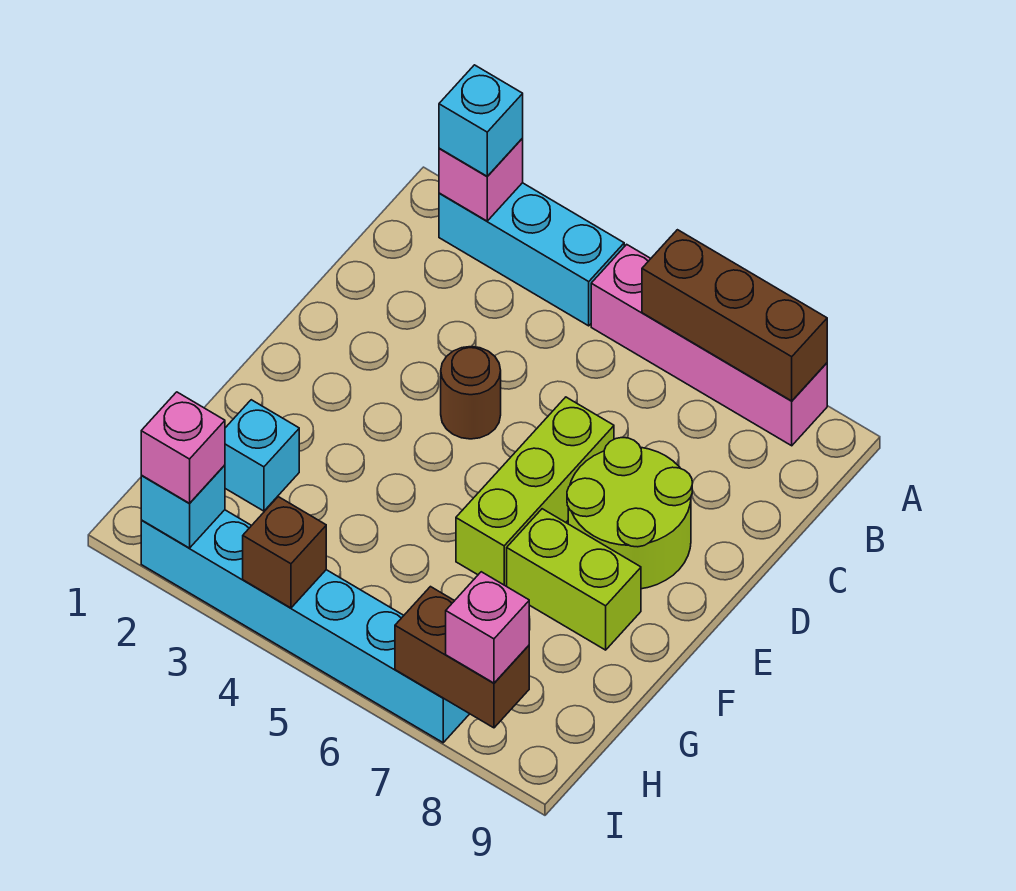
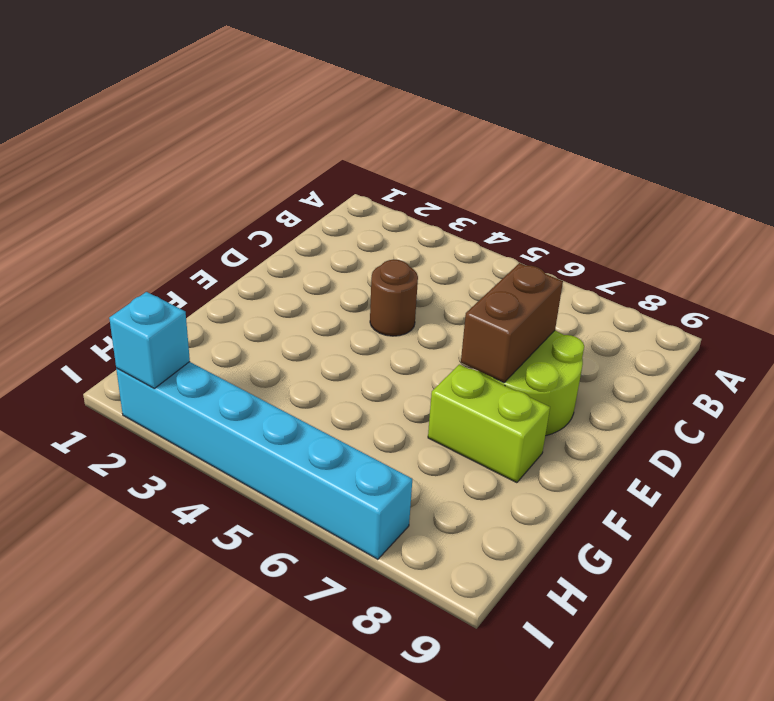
brown brick D7:E7 level 2 -> brown brick I7:I8 level 2
none -> cyan brick A2:A4 level 1
none -> pink brick A5:A8 level 1
none -> lime brick D6:F6 level 1

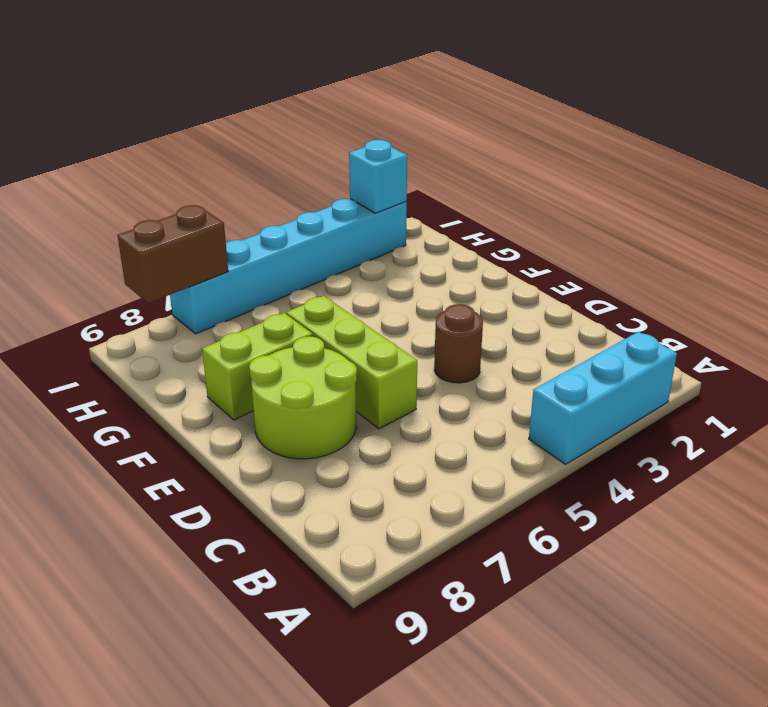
none -> pink brick A5:A8 level 1
none -> cyan brick G2 level 1
none -> pink brick A2 level 2

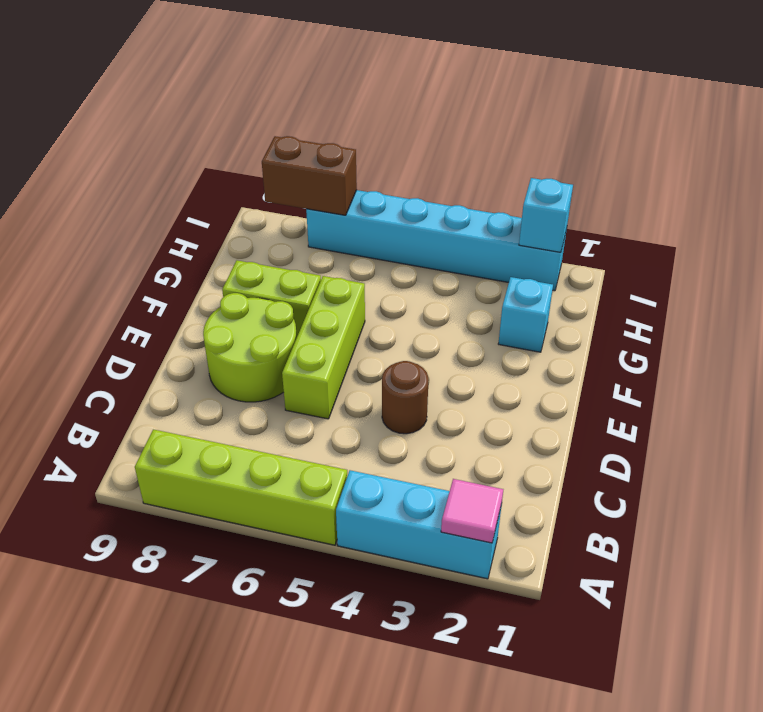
pink tile A2 level 2 -> pink brick A2 level 2
lime brick A5:A8 level 1 -> pink brick A5:A8 level 1
none -> brown brick A6:A8 level 2
none -> brown brick I4 level 2
none -> cyan brick A2 level 3

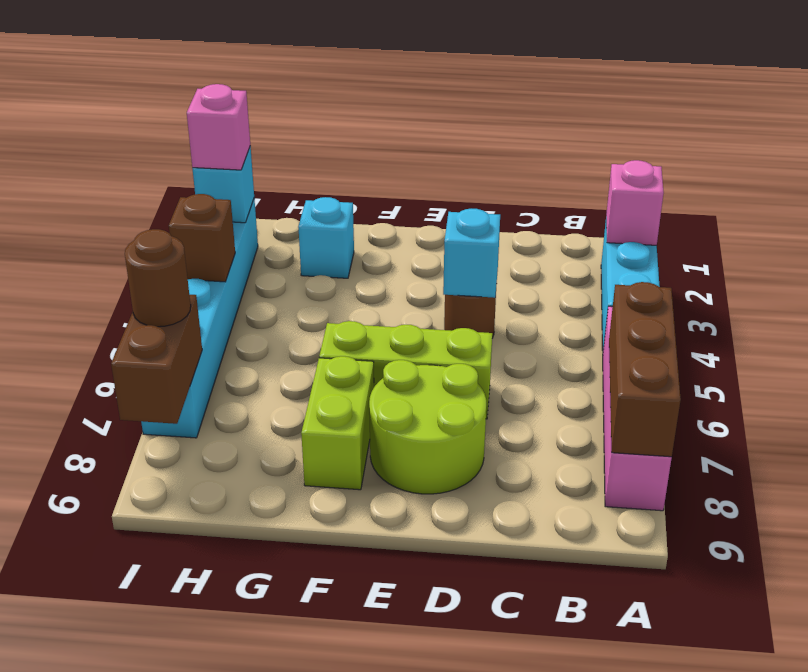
cyan brick D4 level 2 -> cyan brick A2 level 3
brown round brick I7 level 3 -> none
none -> pink brick I8 level 3

